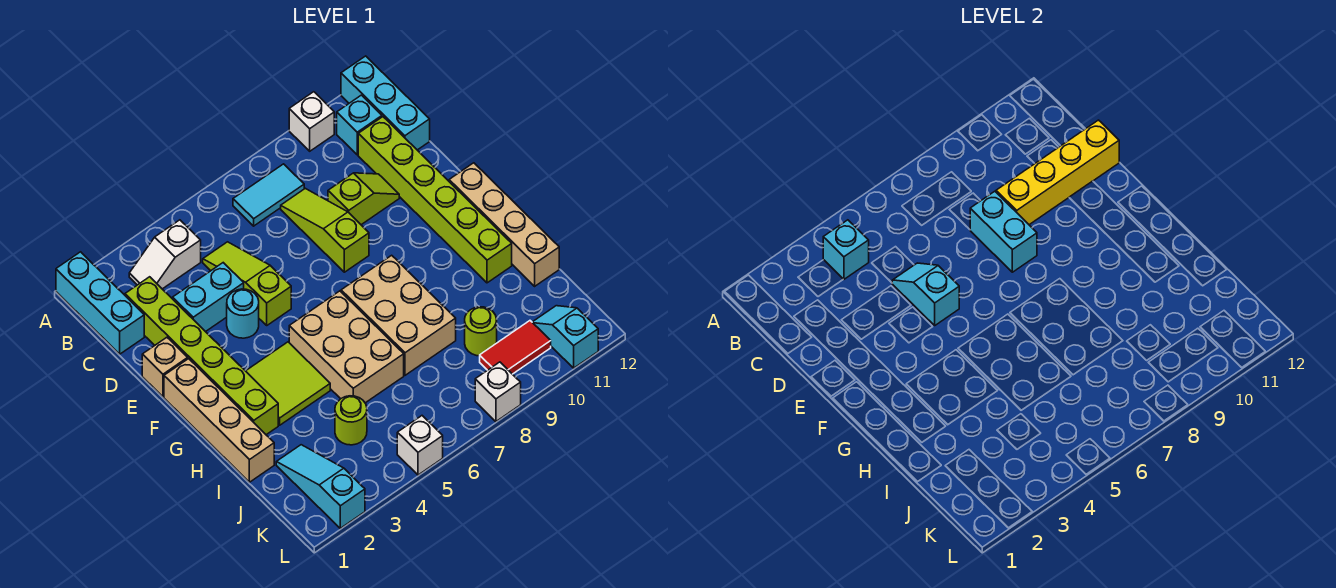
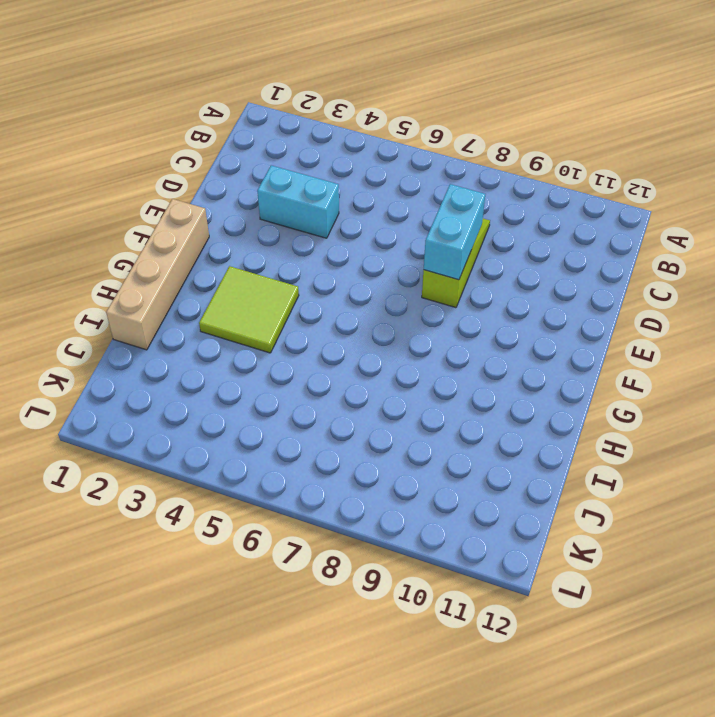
none -> cyan brick A1:C1 level 1
none -> white brick A10 level 1
none -> cyan brick A12:C12 level 1
none -> white slope B3:B4 level 1 top 4

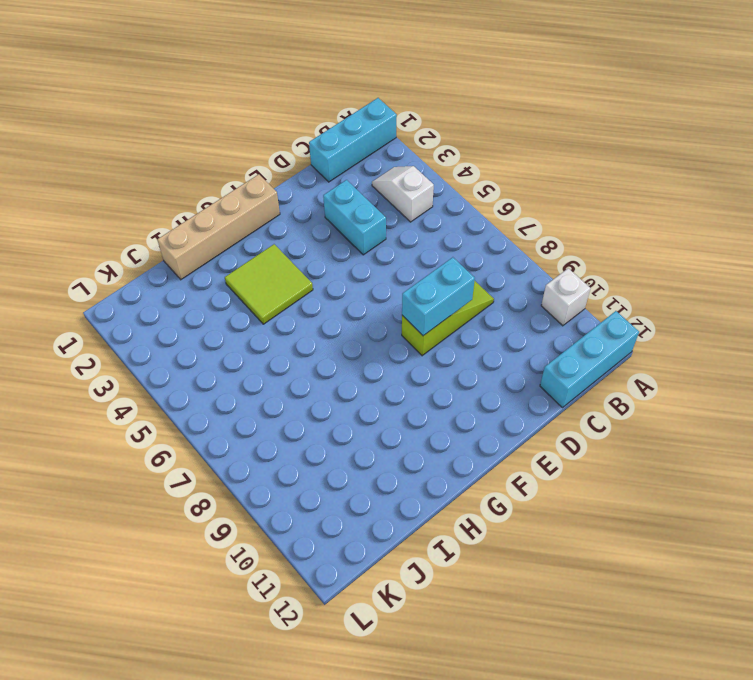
none -> cyan tile B7:B8 level 1
none -> cyan brick B11 level 1
none -> lime brick C2:H2 level 1
none -> lime slope C5:E5 level 1 top E

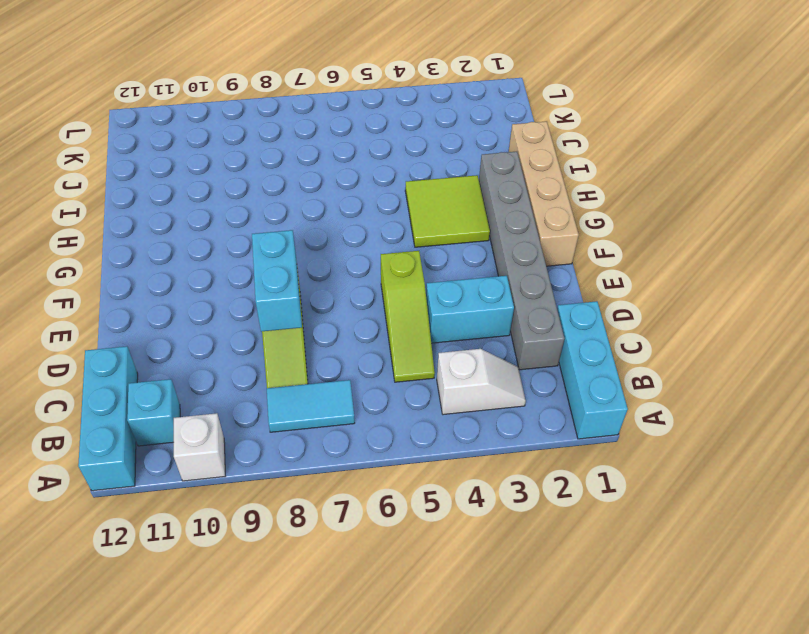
grey brick C2:H2 level 1 -> lime brick C2:H2 level 1
none -> lime brick C11:H11 level 1
none -> lime slope D9:D10 level 1 top 9
none -> tan brick E1 level 1
none -> cyan round brick E4 level 1

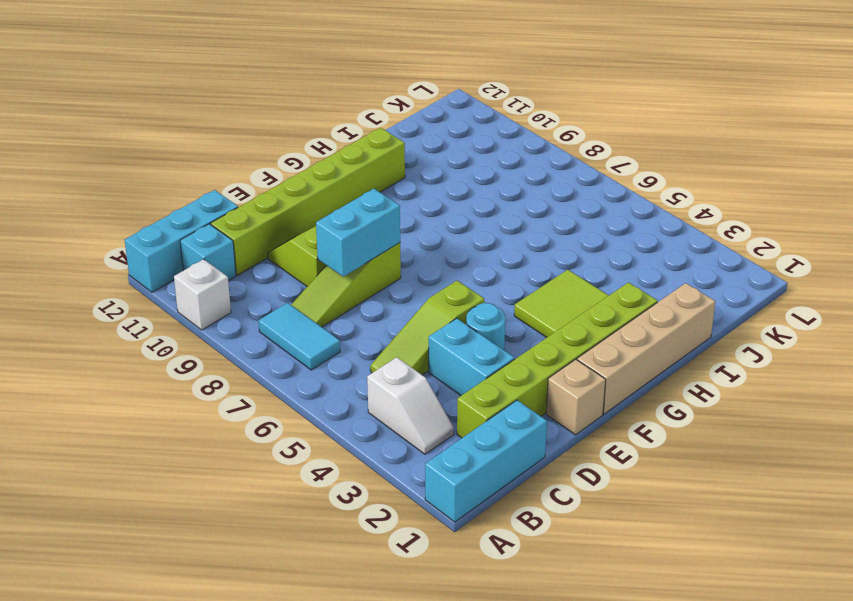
none -> tan brick F12:I12 level 1
none -> tan brick G5:I6 level 1
none -> tan brick G7:I8 level 1
none -> cyan slope J2:L2 level 1 top L

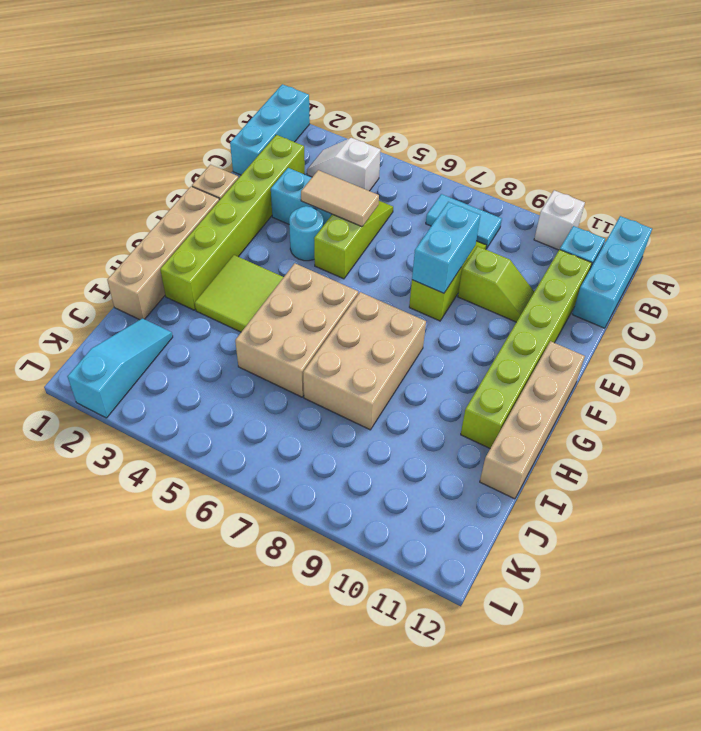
tan tile D4:D5 level 2 -> cyan slope D5:E5 level 2 top E
none -> lime round brick J4 level 1
none -> lime round brick J9 level 1
none -> red tile K9:K10 level 1
none -> cyan slope K11:L11 level 1 top L

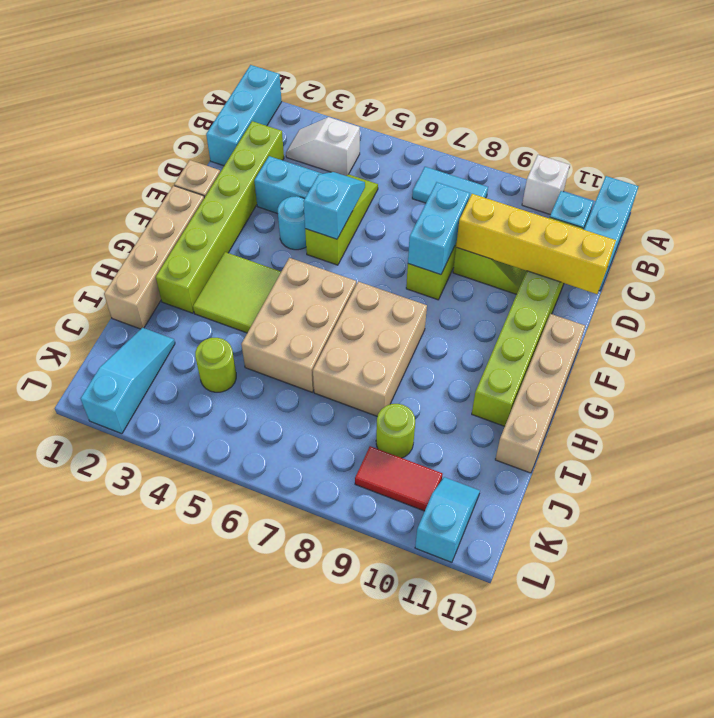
none -> white brick L5 level 1
none -> white brick L8 level 1
none -> cyan brick B4 level 2

